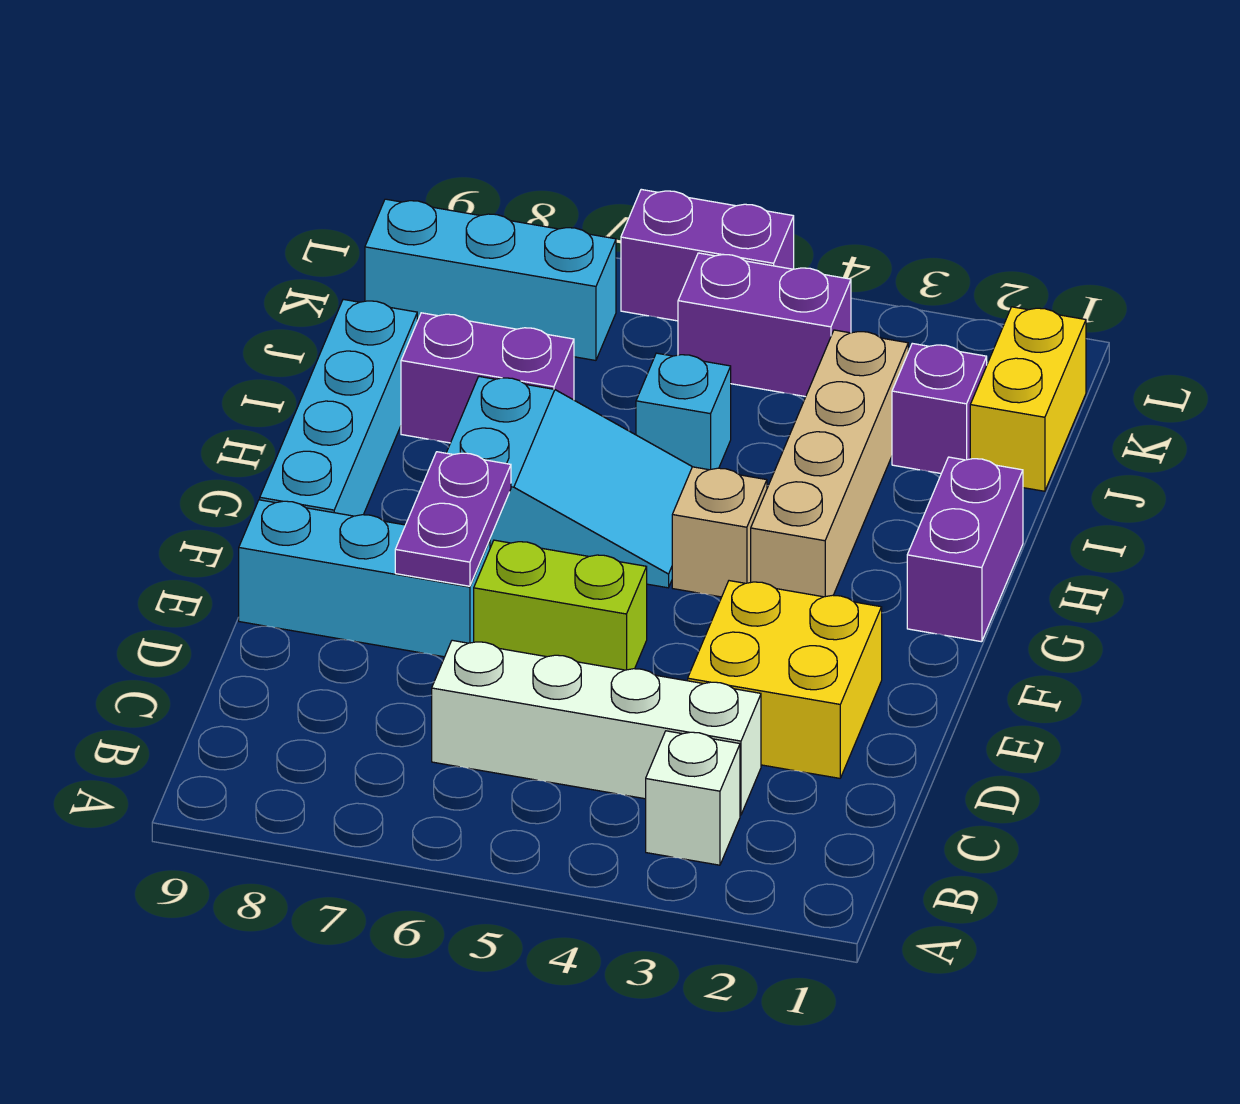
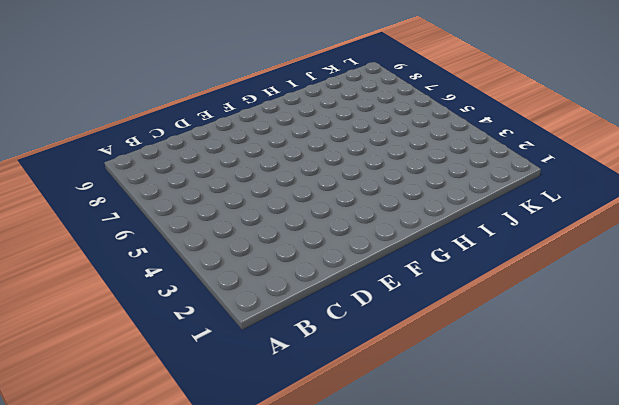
none -> white brick B3 level 1
none -> white brick C3:C6 level 1
none -> yellow brick D2:E3 level 1

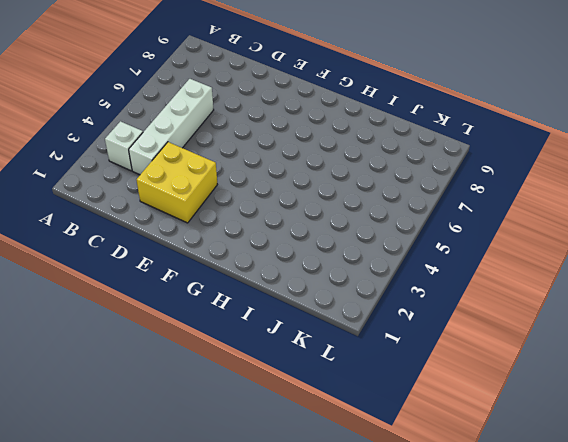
none -> lime brick E5:E6 level 1
none -> cyan brick E7:E9 level 1
none -> cyan brick F9:I9 level 1

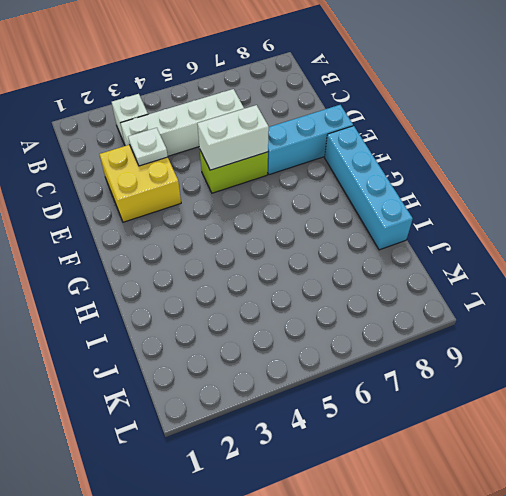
white plate D3 level 2 -> none
white brick E5:E6 level 2 -> none
none -> purple brick G1:H1 level 1
none -> tan brick G3:J3 level 1
none -> tan brick G4 level 1

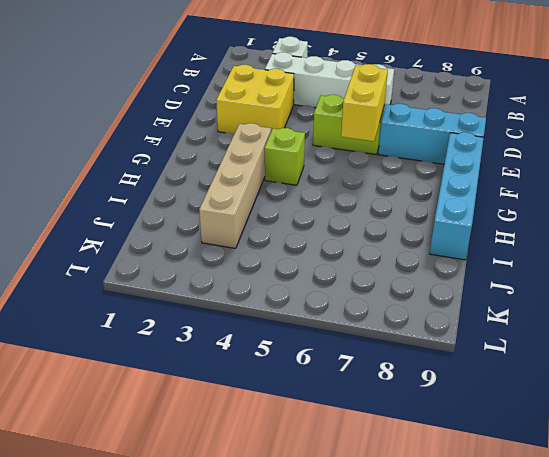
yellow brick E6:F6 level 2 -> yellow brick J1:K1 level 1
lime brick G4 level 1 -> tan brick G4 level 1
none -> purple brick G1:H1 level 1
none -> cyan slope G5:H7 level 1 top 7
none -> cyan brick I5 level 1

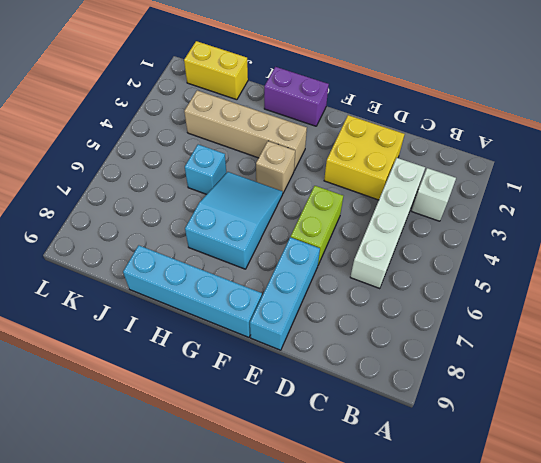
none -> purple brick I7:I8 level 1
none -> purple brick J2 level 1
none -> purple brick K4:K5 level 1

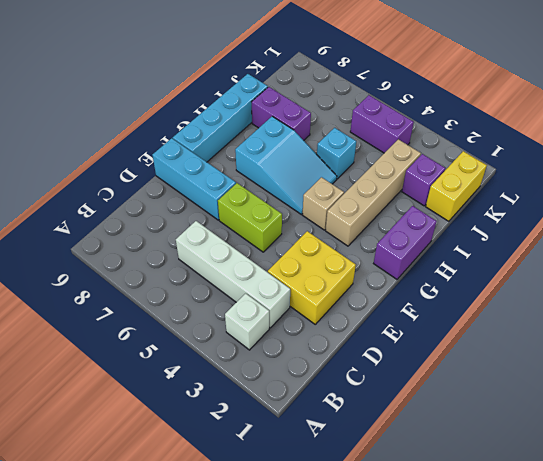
none -> cyan brick K7:K9 level 1
none -> purple brick L5:L6 level 1
none -> purple plate E7:F7 level 2

